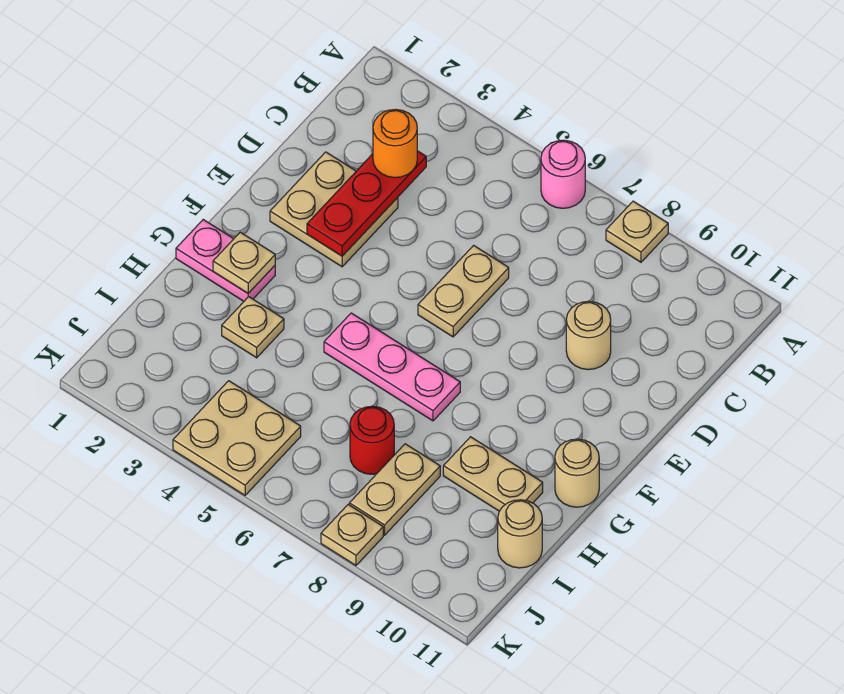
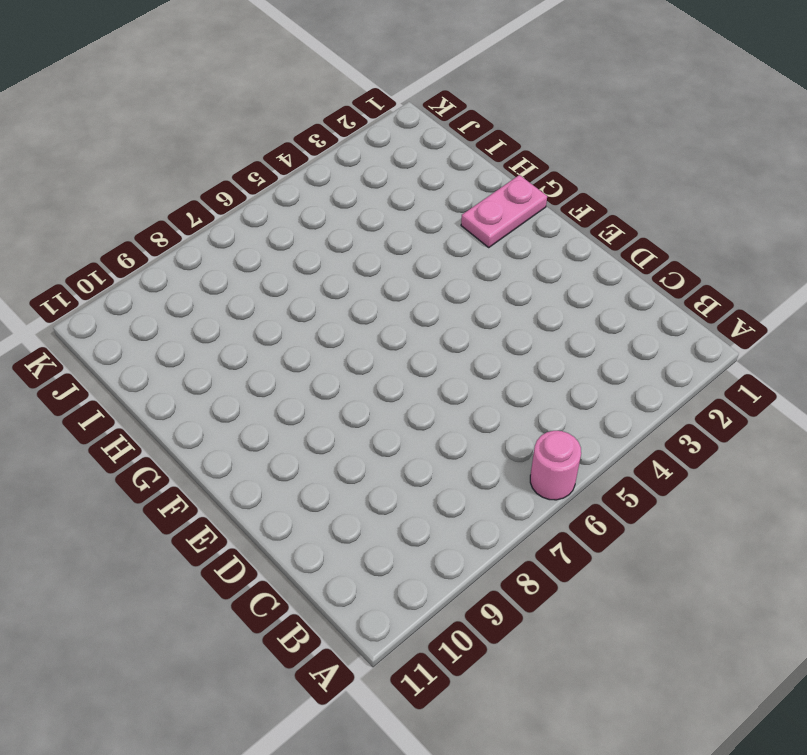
none -> tan plate A8 level 1
none -> tan plate D2:E3 level 1
none -> tan plate D6:E6 level 1

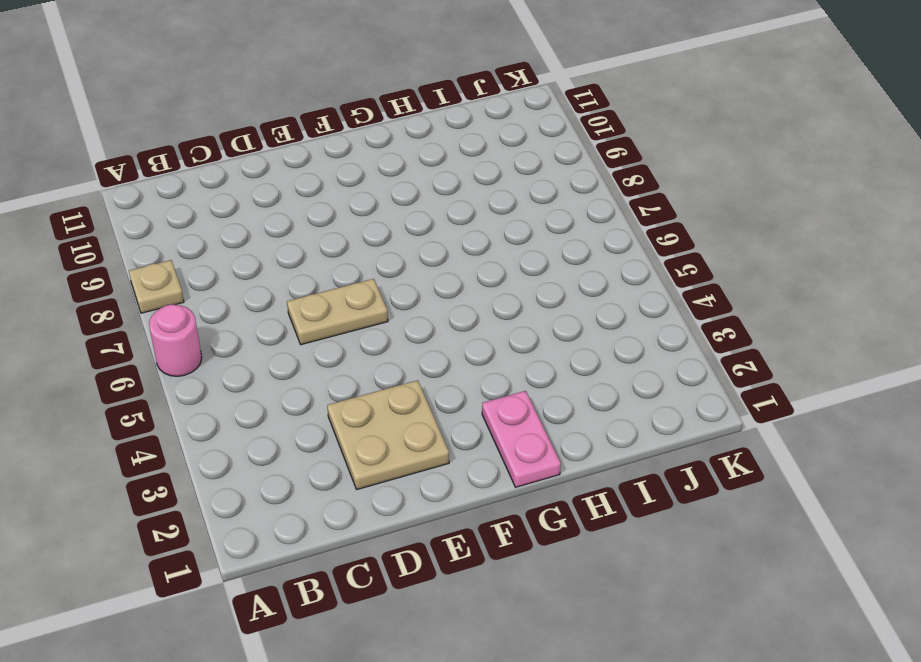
none -> tan round brick D9 level 1
none -> pink plate G5:G7 level 1
none -> tan round brick G11 level 1

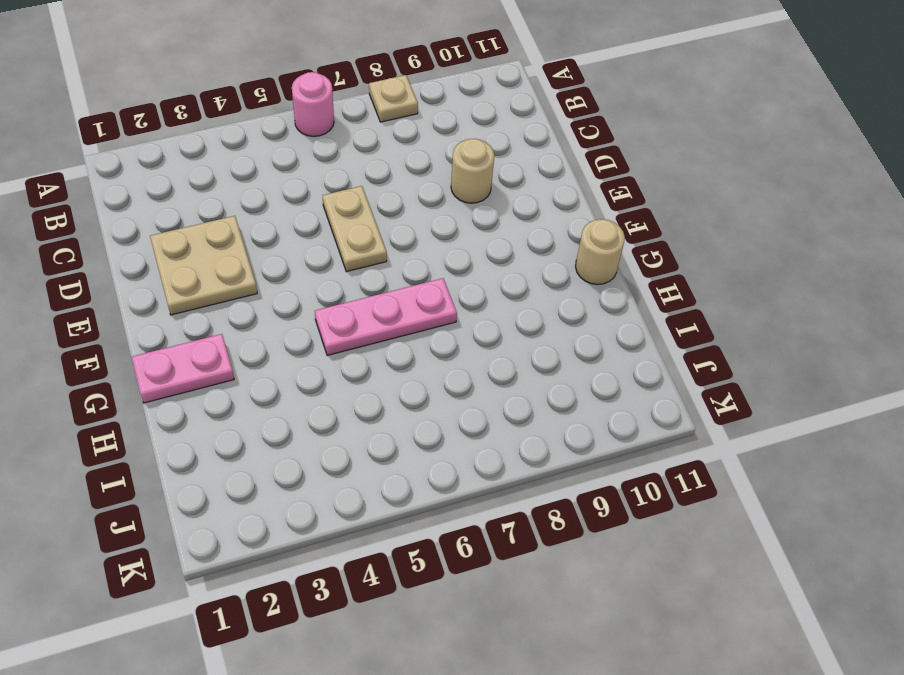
none -> tan plate H3 level 1
none -> tan plate H9:H10 level 1
none -> red round brick I7 level 1

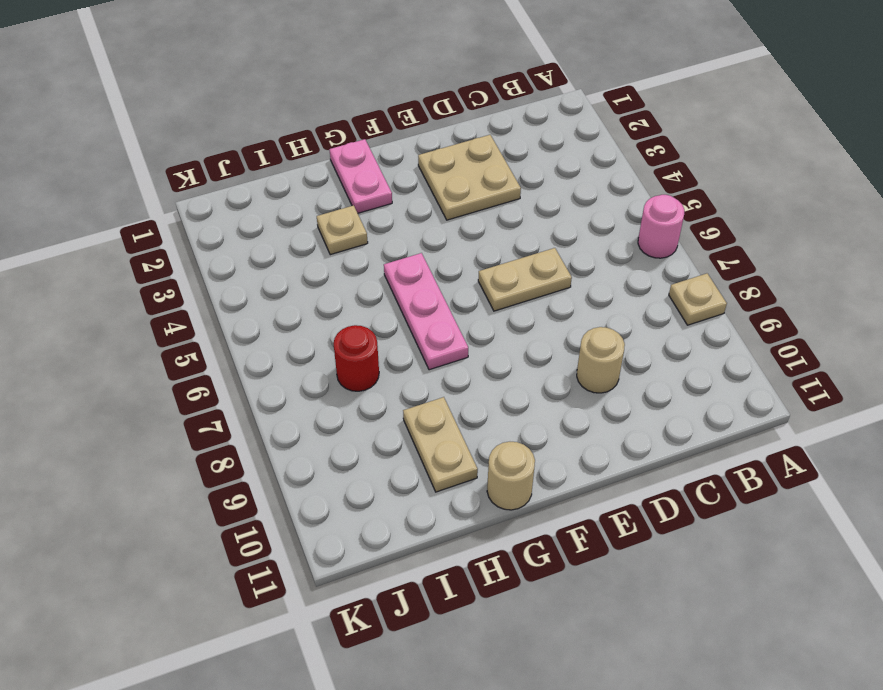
none -> tan plate I8:J8 level 1
none -> tan round brick I11 level 1
none -> tan plate J4:K5 level 1

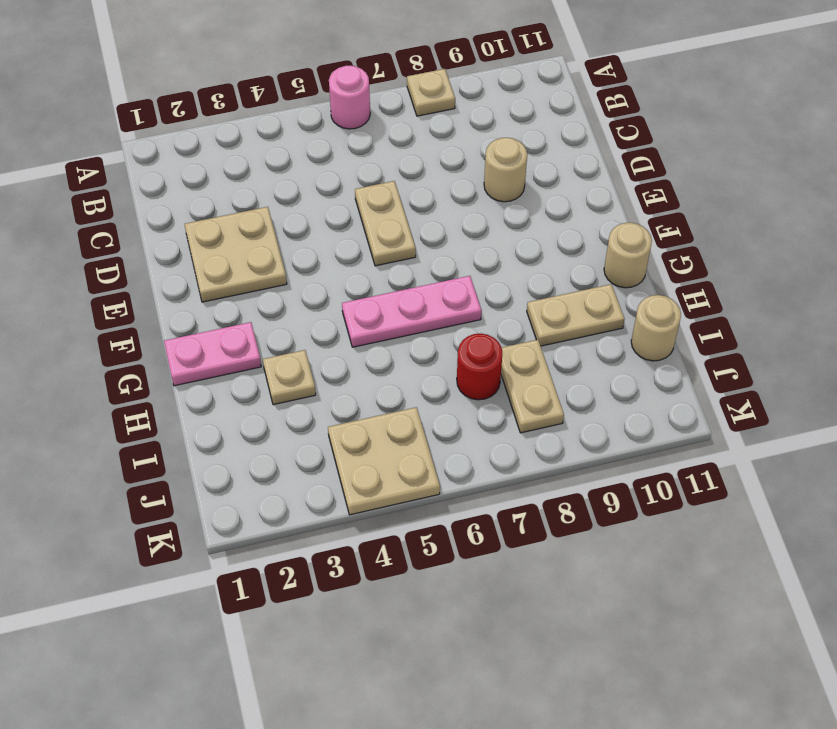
none -> tan plate K8 level 1
none -> red plate C3:E3 level 2
none -> tan plate G2 level 2

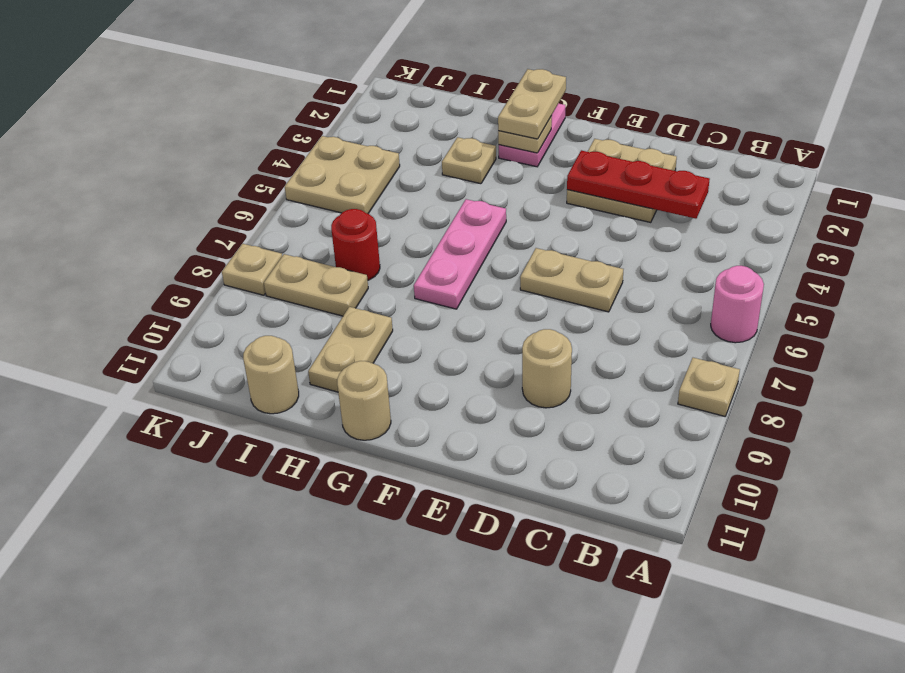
tan plate G1:G2 level 3 -> none
none -> orange round brick C3 level 3

